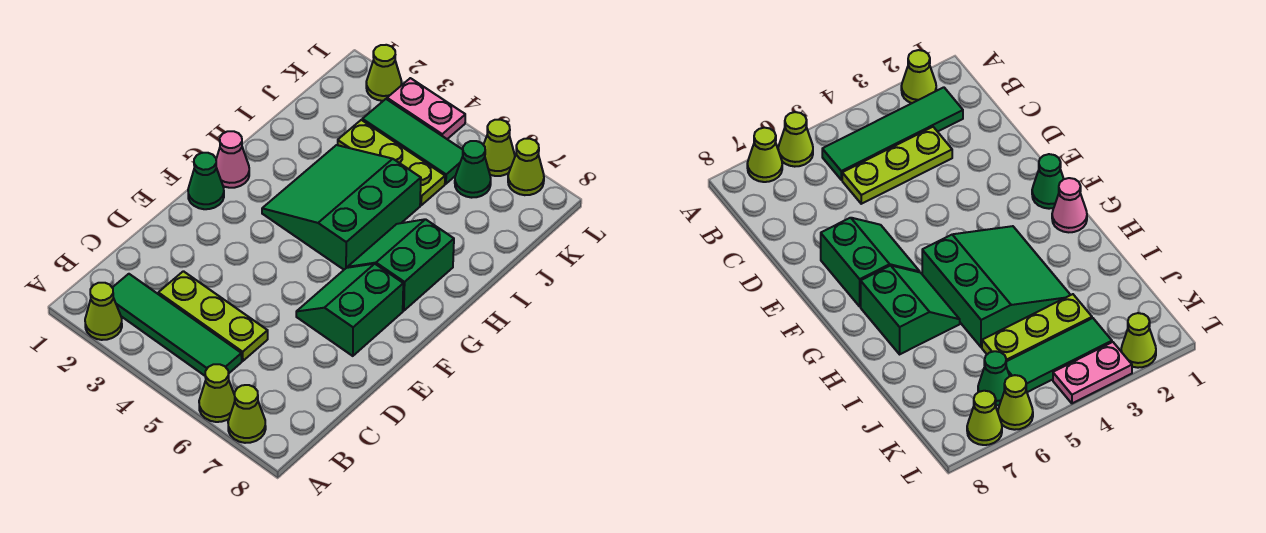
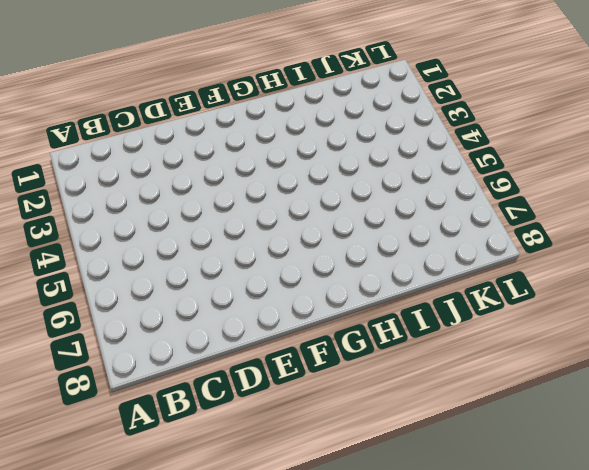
none -> lime cone A2 level 1
none -> lime cone A6 level 1
none -> lime cone A7 level 1

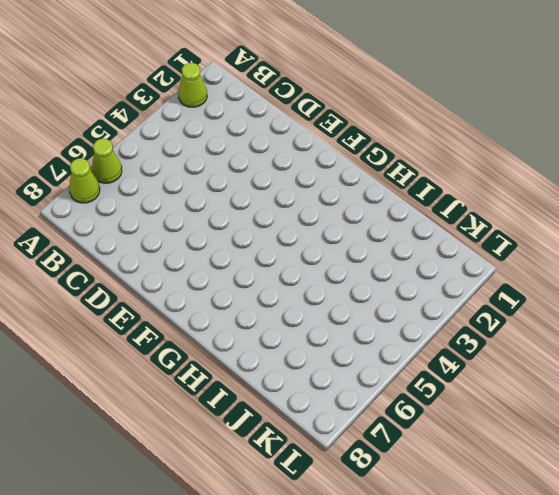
none -> green tile B2:B5 level 1
none -> lime plate C3:C5 level 1
none -> green slope E6:F7 level 1 top 7

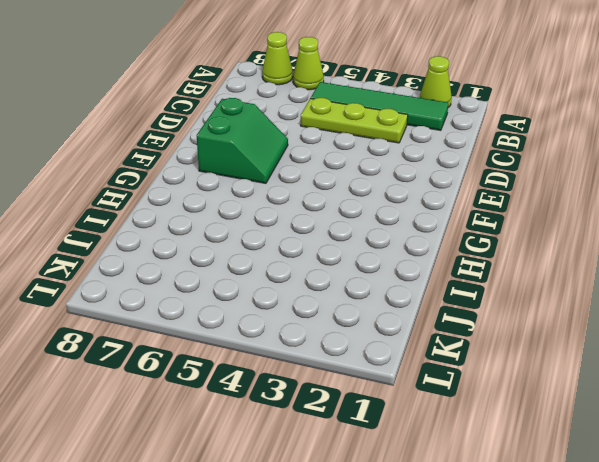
none -> green cone F1 level 1
none -> pink cone G1 level 1
none -> green slope G3:I5 level 1 top 5

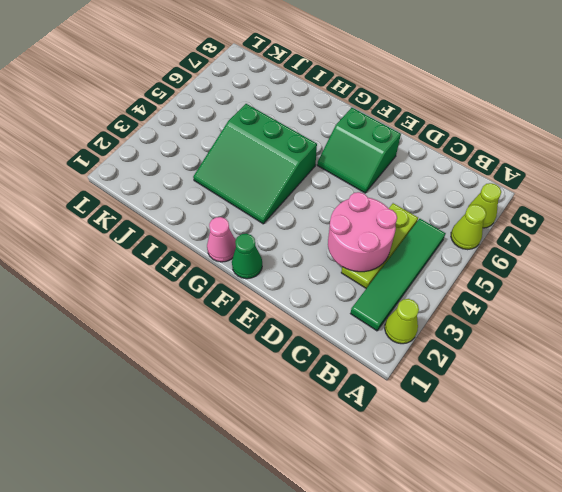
pink round brick C3:D4 level 2 -> none
none -> green slope G6:H7 level 1 top 7
none -> lime plate J3:J5 level 1
none -> green tile K3:K5 level 1

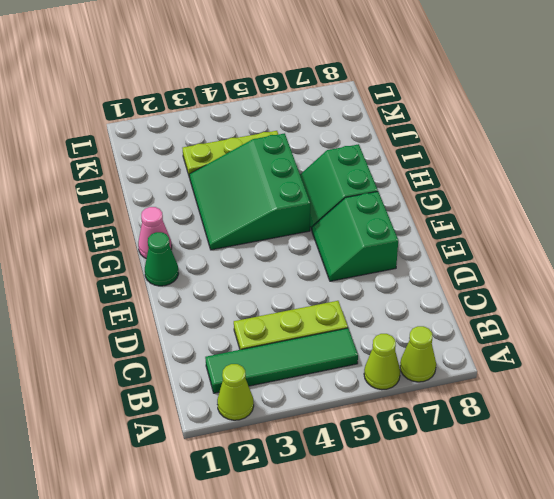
none -> green tile K3:K5 level 1
none -> green cone K6 level 1
none -> lime cone L2 level 1

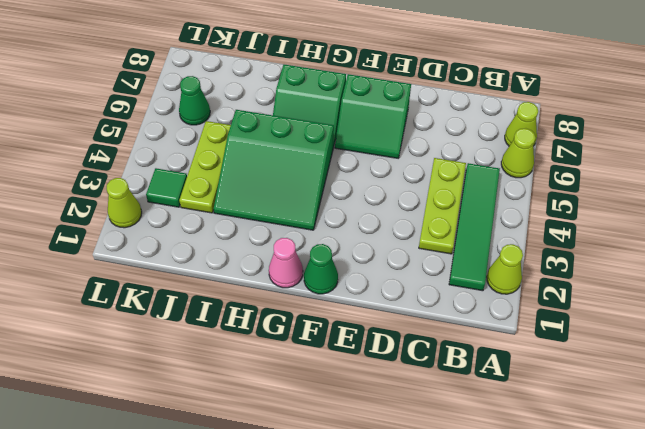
green tile K3 level 1 -> green tile K3:K5 level 1
none -> pink plate L3:L4 level 1
none -> lime cone L6 level 1
none -> lime cone L7 level 1

